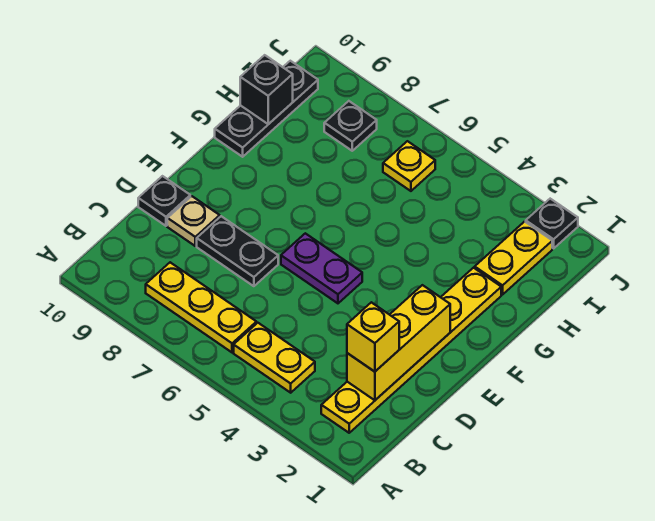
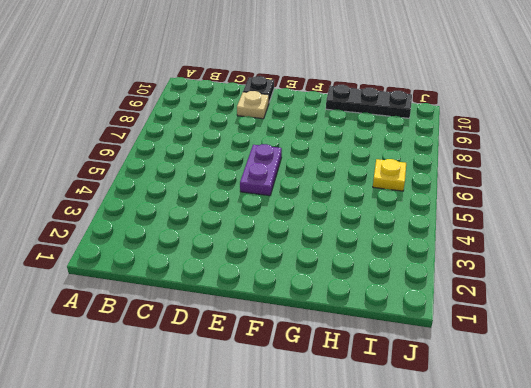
none -> yellow plate B2:G2 level 1
none -> yellow plate B4:B5 level 1
none -> yellow plate B6:B8 level 1

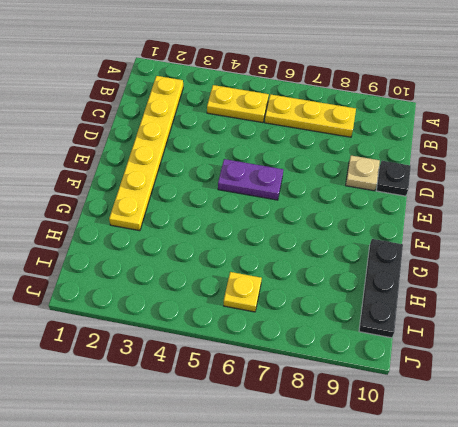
none -> black plate D7:D8 level 1
none -> yellow plate H2:I2 level 1
none -> black plate I8 level 1

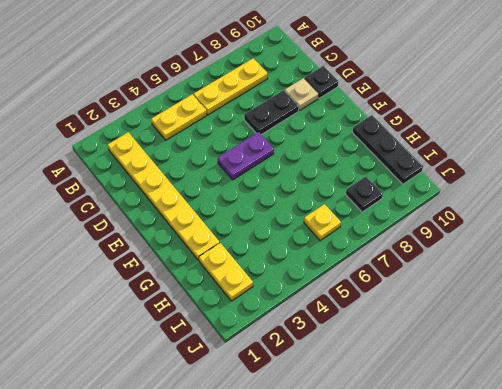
none -> black plate J2 level 1
none -> yellow brick C2:E2 level 2
none -> black brick H10 level 2

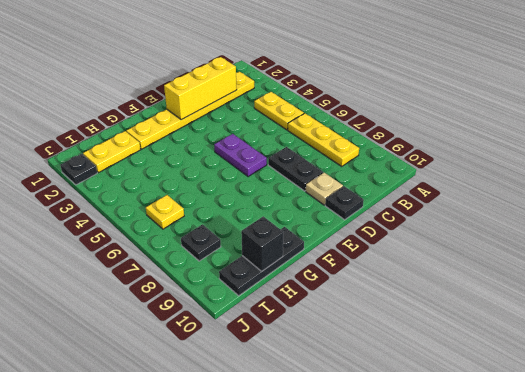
none -> yellow brick C2 level 3

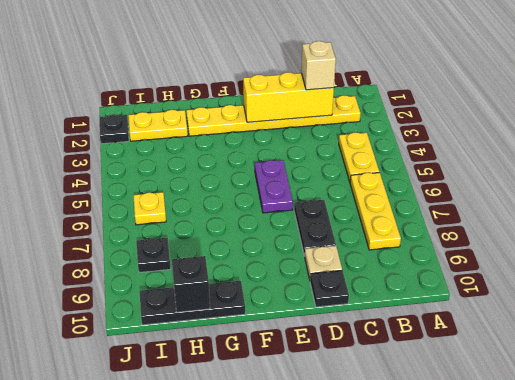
tan brick C2 level 3 -> yellow brick C2 level 3

